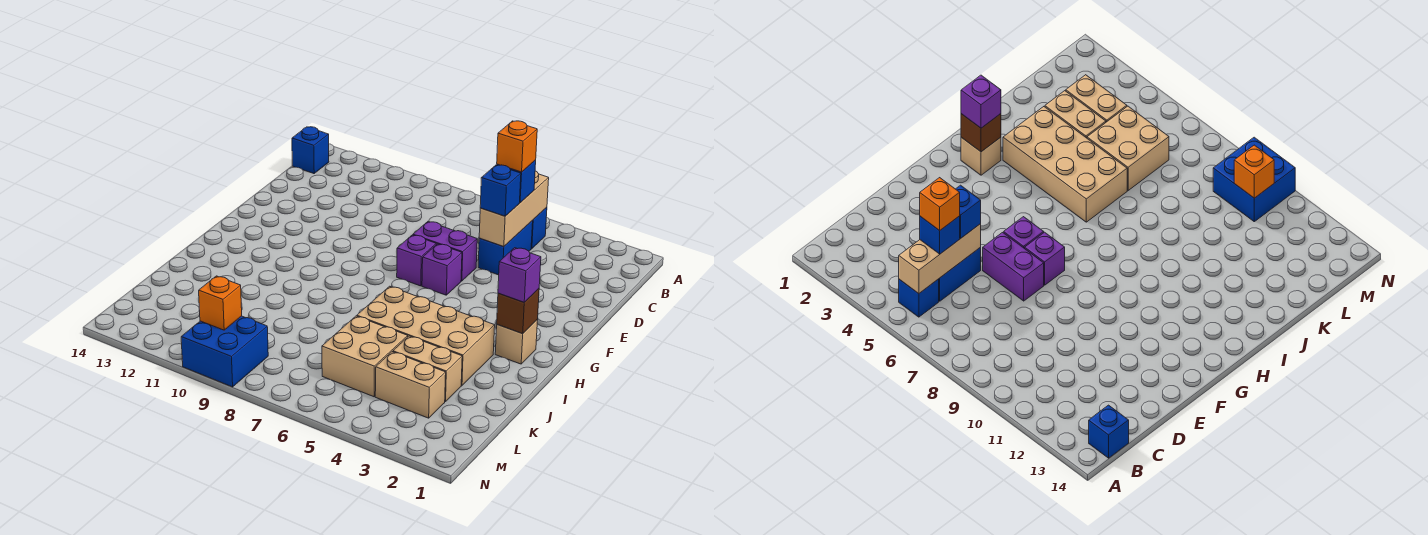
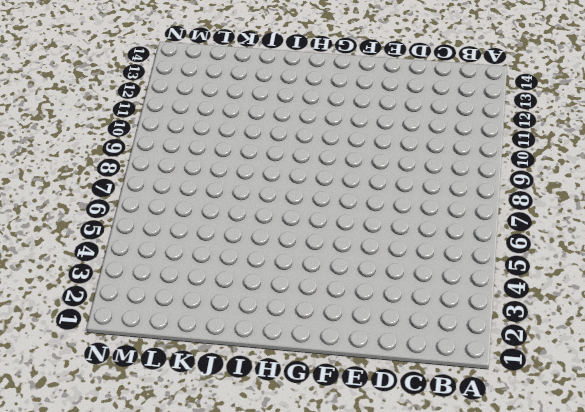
none -> blue brick B5 level 1
none -> blue brick B14 level 1
none -> blue brick C5:D5 level 1

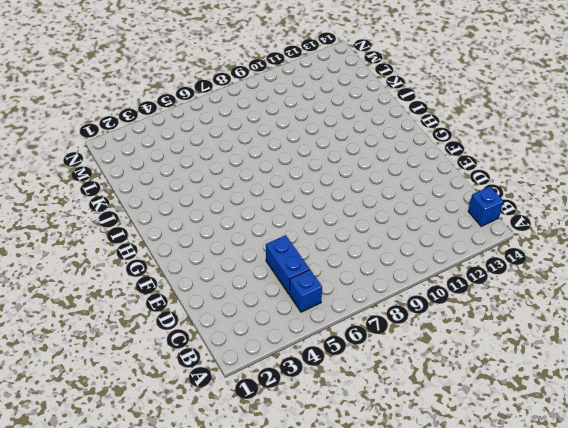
none -> purple brick E6:E7 level 1
none -> purple brick F6 level 1
none -> purple brick F7 level 1

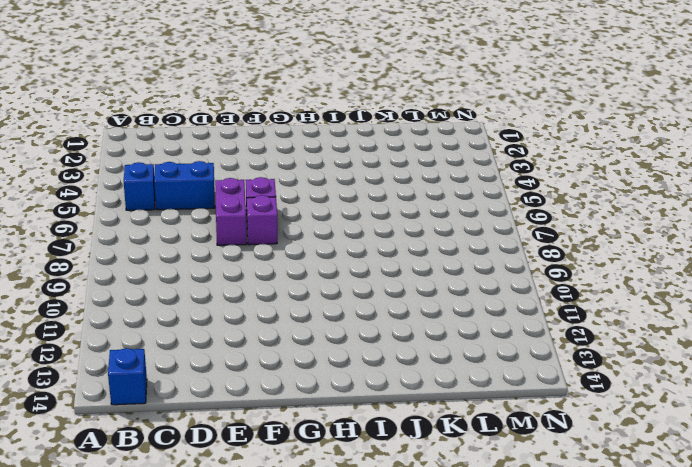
none -> tan brick H2 level 1
none -> tan brick I3:J6 level 1
none -> tan brick K3:K4 level 1

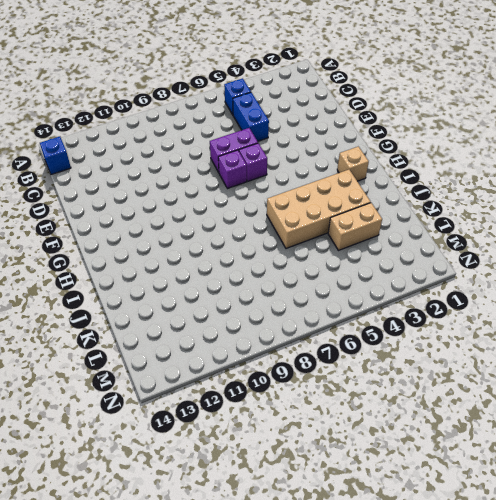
none -> tan brick K5:L6 level 1
none -> tan brick L3:L4 level 1
none -> blue brick M9:N10 level 1

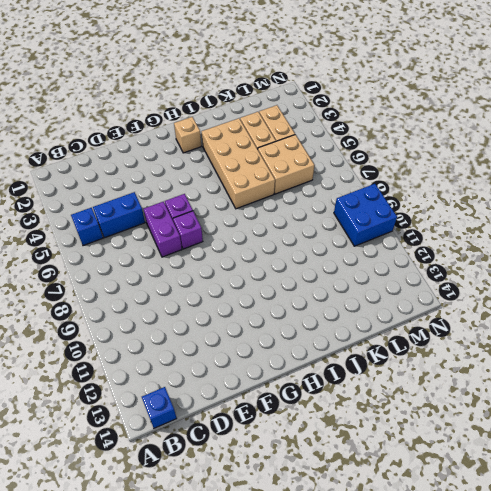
none -> tan brick B5:D5 level 2
none -> brown brick H2 level 2
none -> orange brick M10 level 2

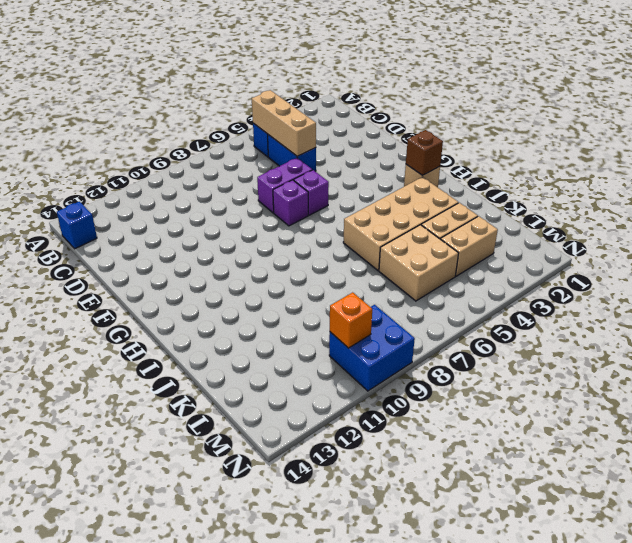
none -> blue brick C5 level 3
none -> blue brick D5 level 3
none -> purple brick H2 level 3

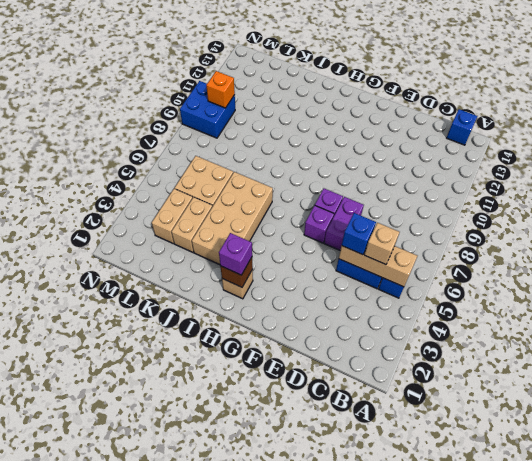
tan brick C5 level 3 -> blue brick C5 level 3
none -> orange brick C5 level 4

